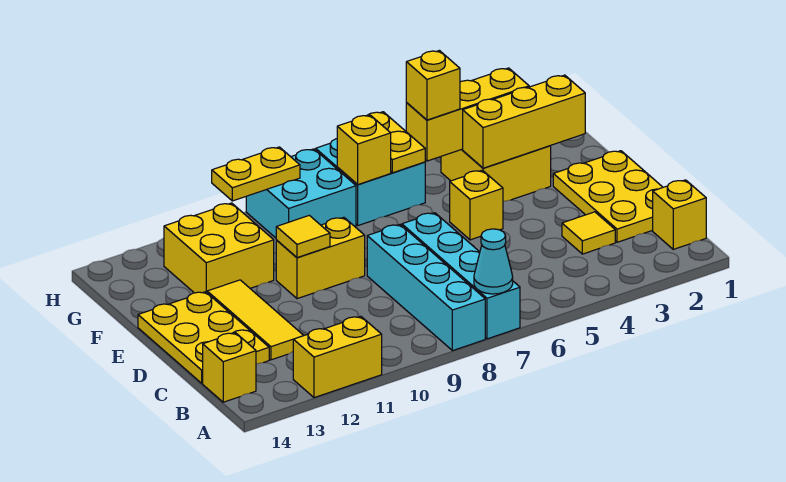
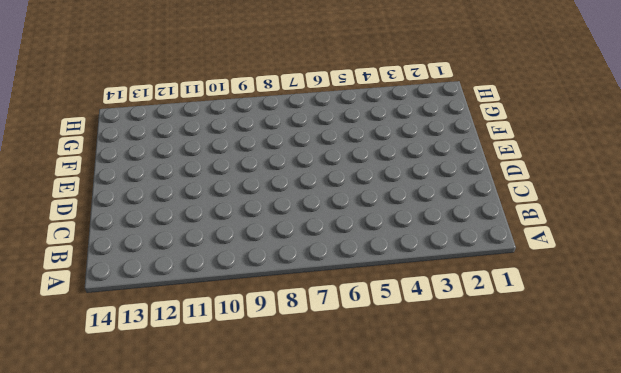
none -> cyan brick A7:D7 level 1
none -> cyan brick A8:D8 level 1
none -> yellow brick A11:A12 level 1

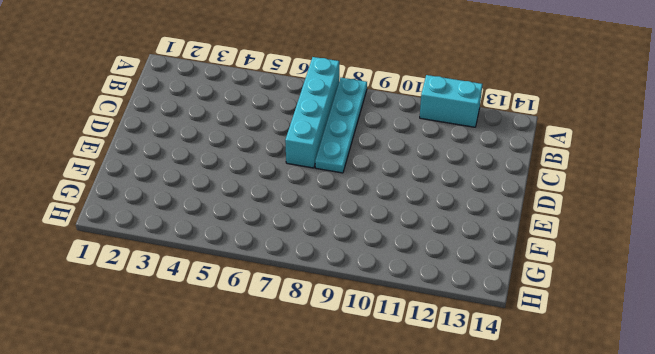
cyan plate A8:D8 level 1 -> cyan brick A8:D8 level 1
cyan brick A11:A12 level 1 -> yellow brick A11:A12 level 1
none -> yellow brick B1 level 1
none -> yellow brick B14 level 1
none -> yellow plate C1:E2 level 1

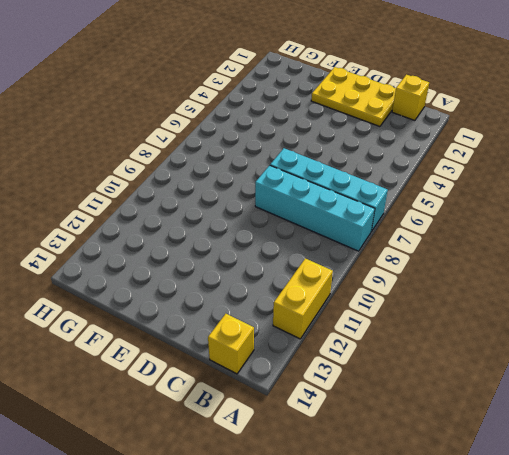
none -> yellow tile C3 level 1
none -> yellow tile C12:E12 level 1
none -> yellow plate C13:E14 level 1

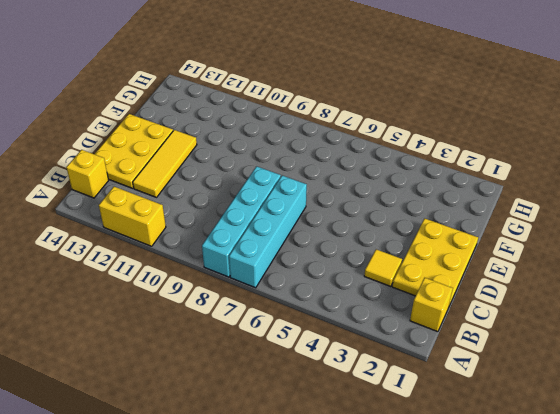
none -> yellow brick E5 level 1
none -> yellow brick E9:E10 level 1
none -> yellow brick F3:G4 level 1

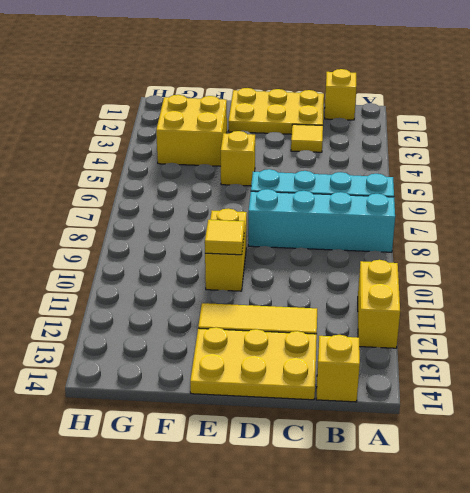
none -> yellow brick F11:G12 level 1
none -> cyan brick G6:H7 level 1
none -> cyan brick G8:H9 level 1

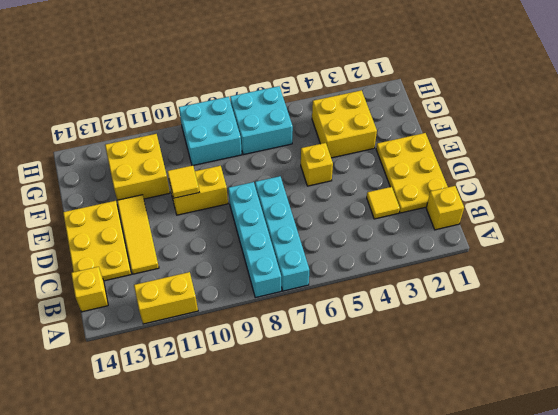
none -> cyan cone A7 level 2
none -> yellow brick F2:F4 level 2
none -> yellow brick G3:G5 level 2

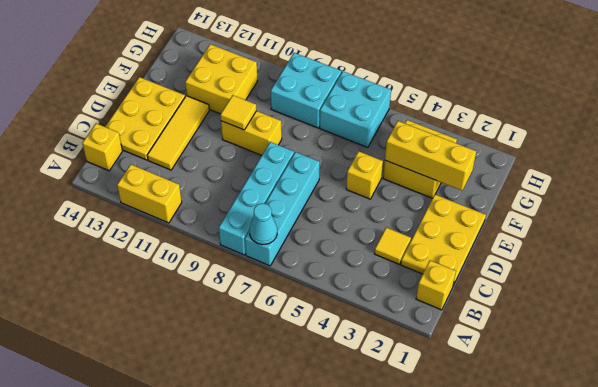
none -> yellow brick G3:G5 level 2
none -> yellow plate G6:H6 level 2
none -> yellow brick G7 level 2

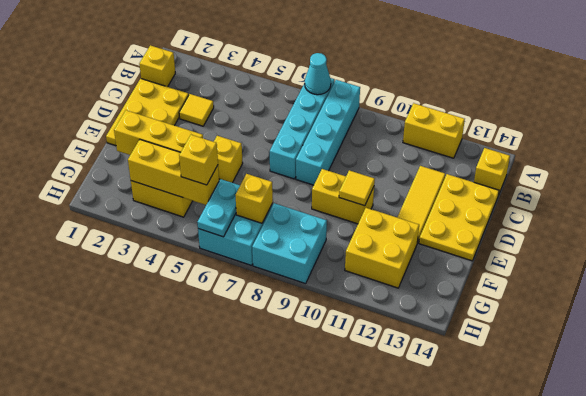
cyan plate G6:H6 level 2 -> yellow plate G6:H6 level 2
none -> yellow plate H9:H10 level 2

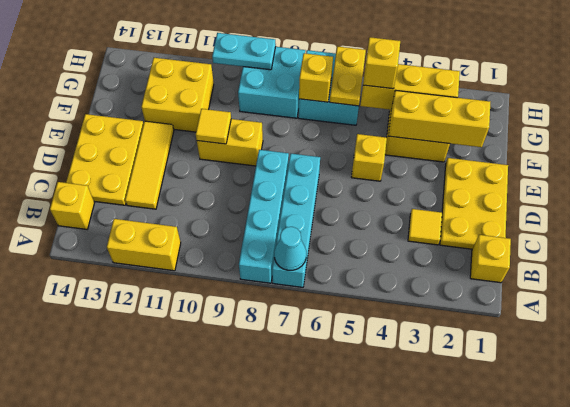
cyan plate H9:H10 level 2 -> yellow plate H9:H10 level 2

